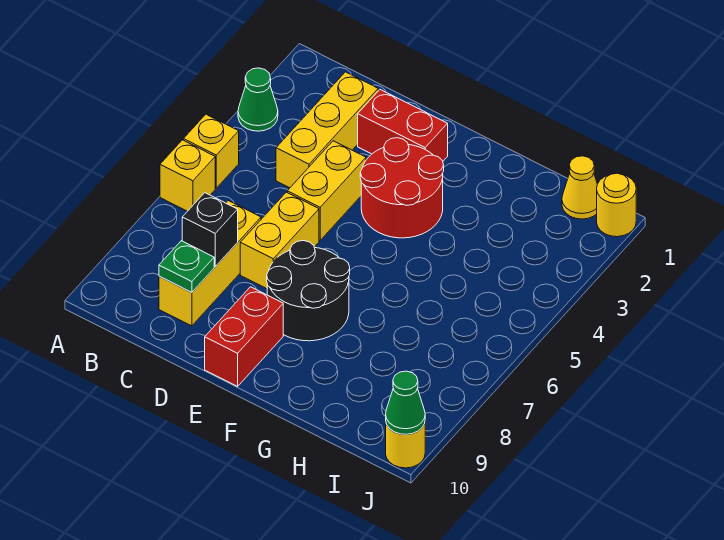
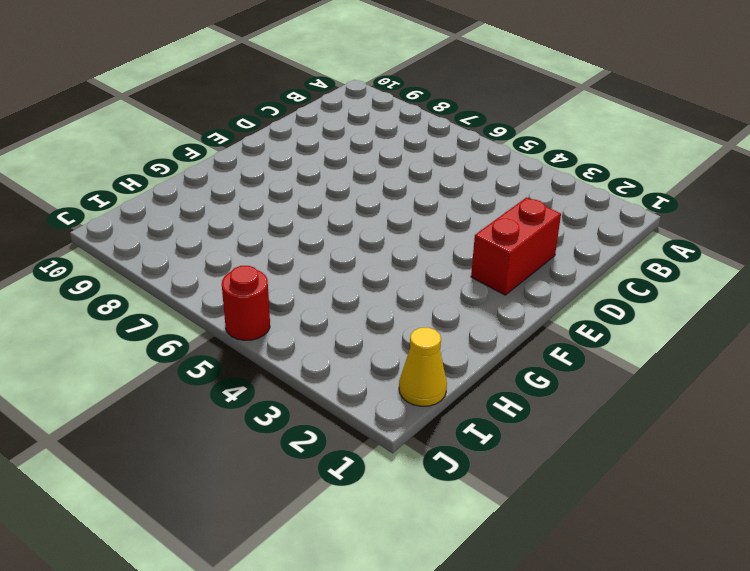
red round brick J5 level 1 -> none
none -> green cone A3 level 1
none -> yellow brick A5 level 1
none -> yellow brick A6 level 1

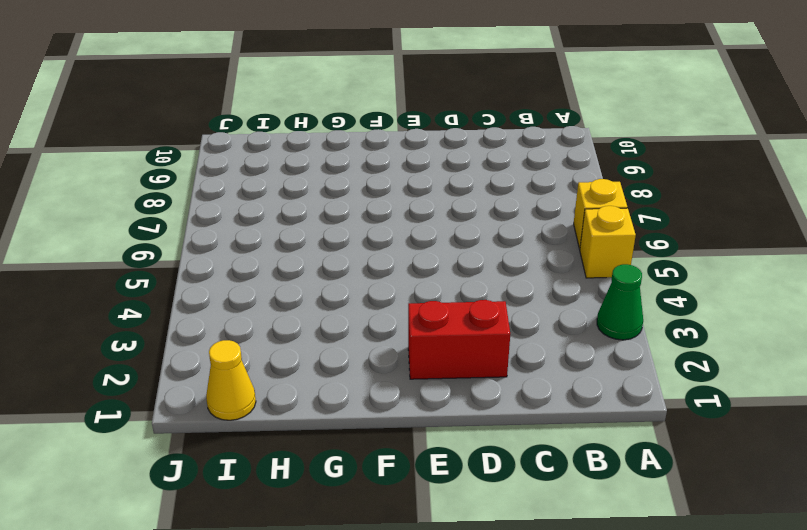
none -> yellow brick C2:C4 level 1
none -> yellow brick C7:C9 level 1
none -> yellow brick D4:D5 level 1

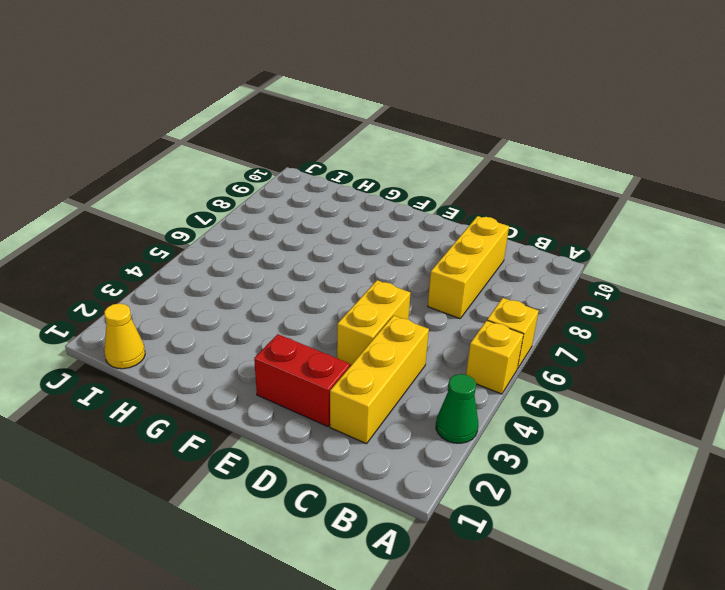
none -> yellow brick D6:D7 level 1
none -> red round brick E3:F4 level 1
none -> black round brick E7:F8 level 1

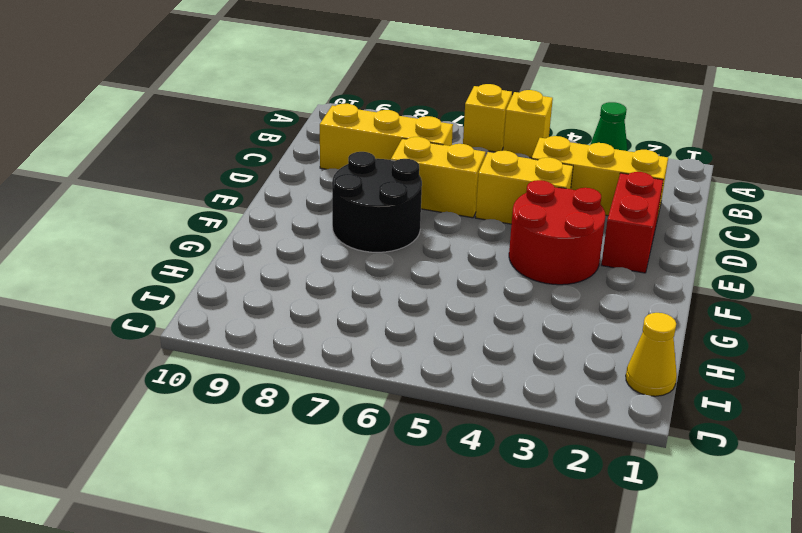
none -> red brick E9:E10 level 1
none -> yellow round brick J1 level 1
none -> yellow round brick J10 level 1

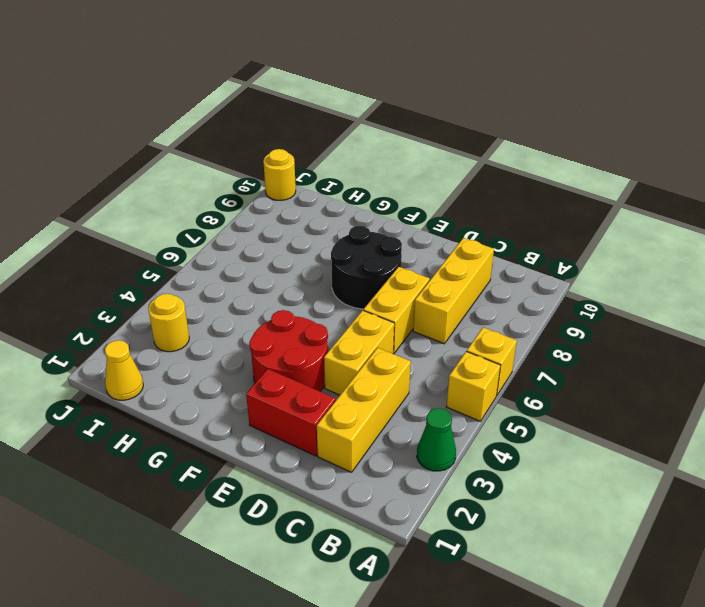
yellow round brick I3 level 1 -> yellow round brick J1 level 1
none -> red brick E9:E10 level 1
none -> black brick C8 level 2
none -> green plate C9 level 2

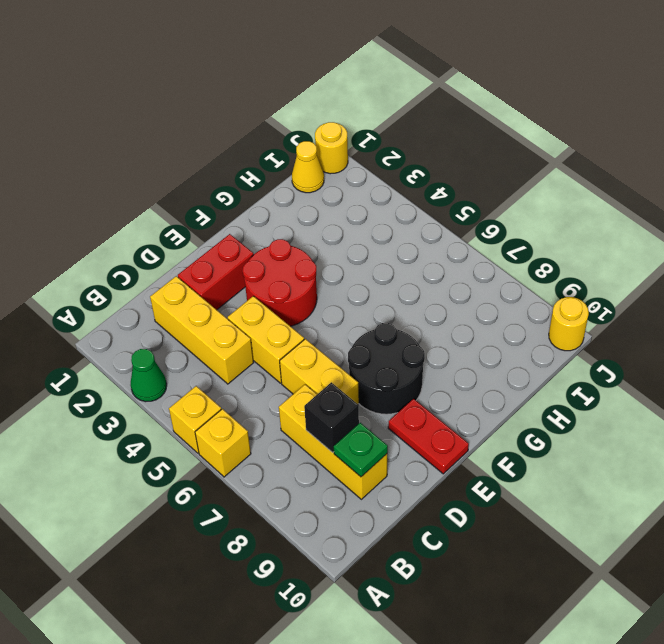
red plate E9:E10 level 1 -> red brick E9:E10 level 1
none -> green cone J10 level 2

